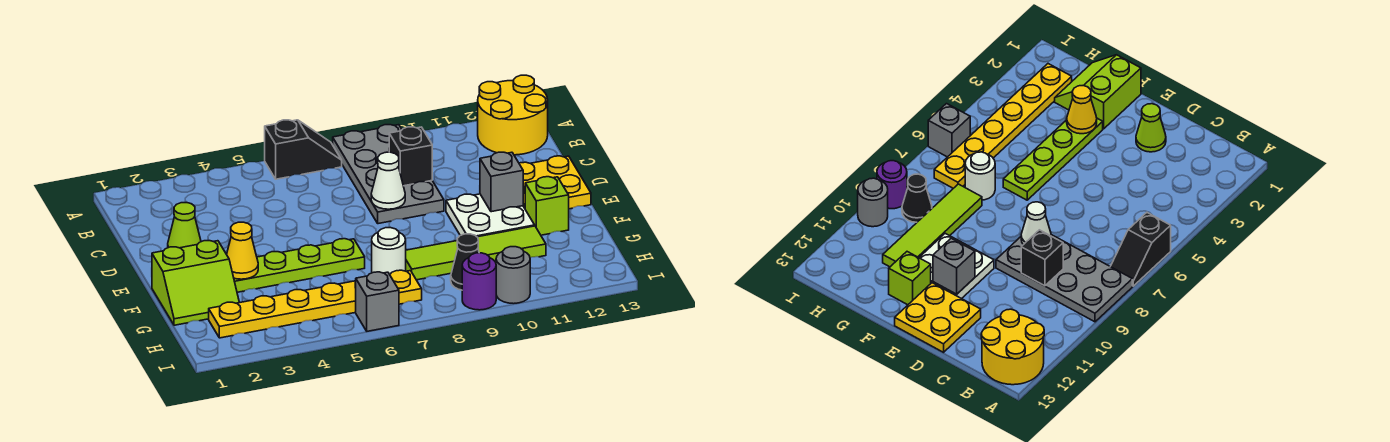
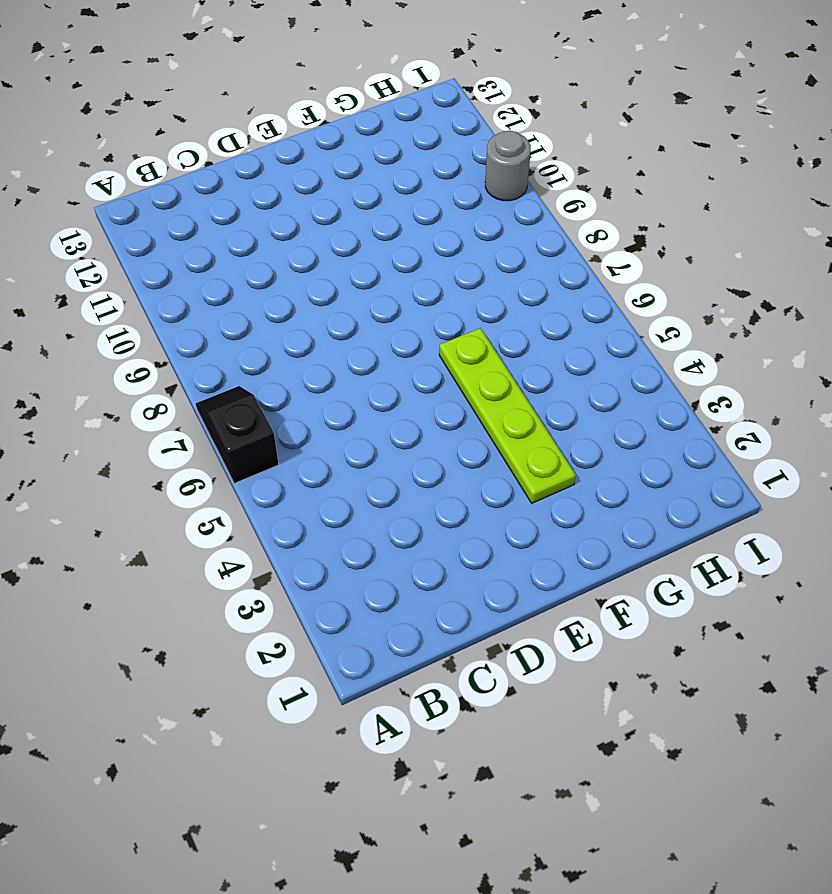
none -> grey plate A8:D9 level 1
none -> yellow round brick A12:B13 level 1
none -> lime cone D2 level 1

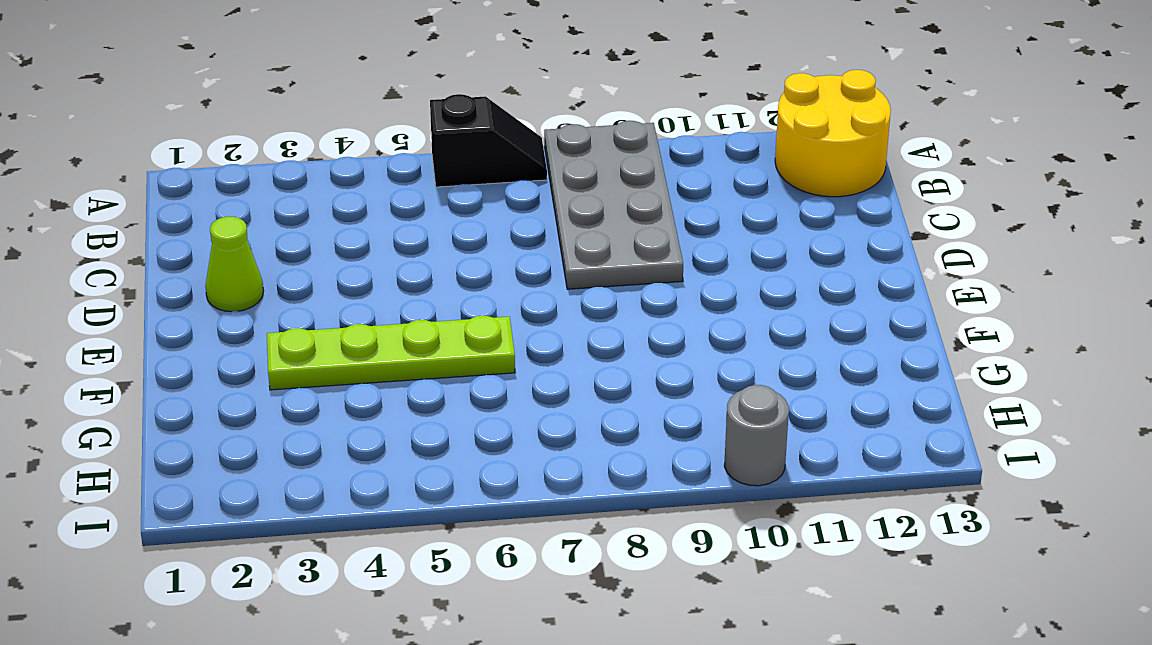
none -> yellow plate D12:E13 level 1
none -> white plate E10:F11 level 1
none -> lime slope F1:G2 level 1 top F

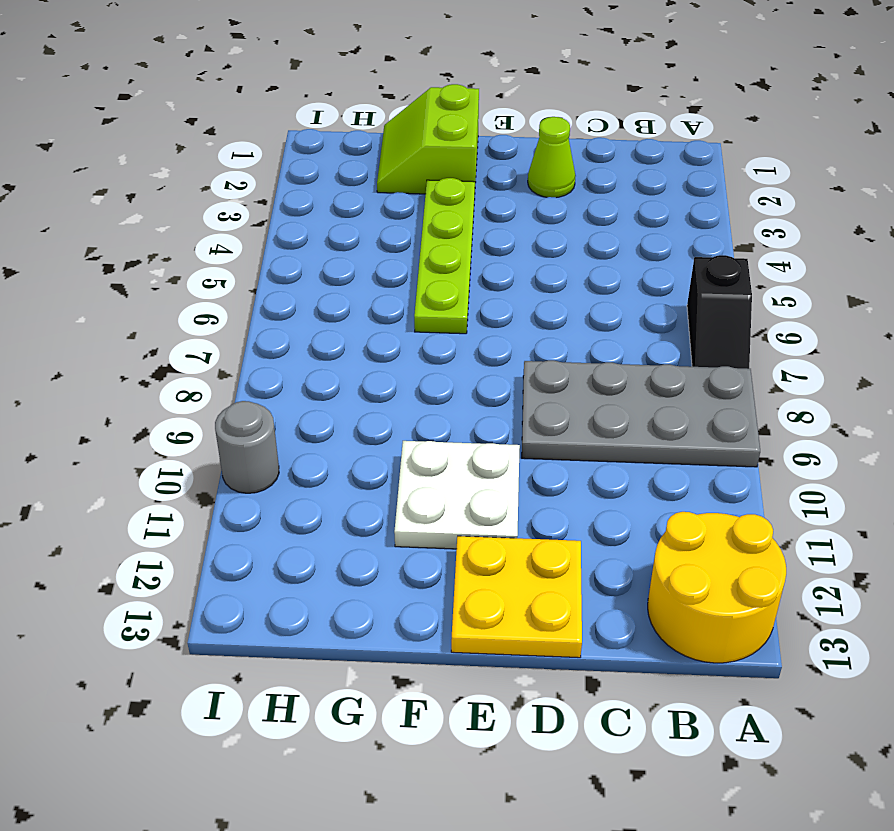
none -> lime brick F12 level 1
none -> white round brick G7 level 1
none -> lime tile G8:G11 level 1

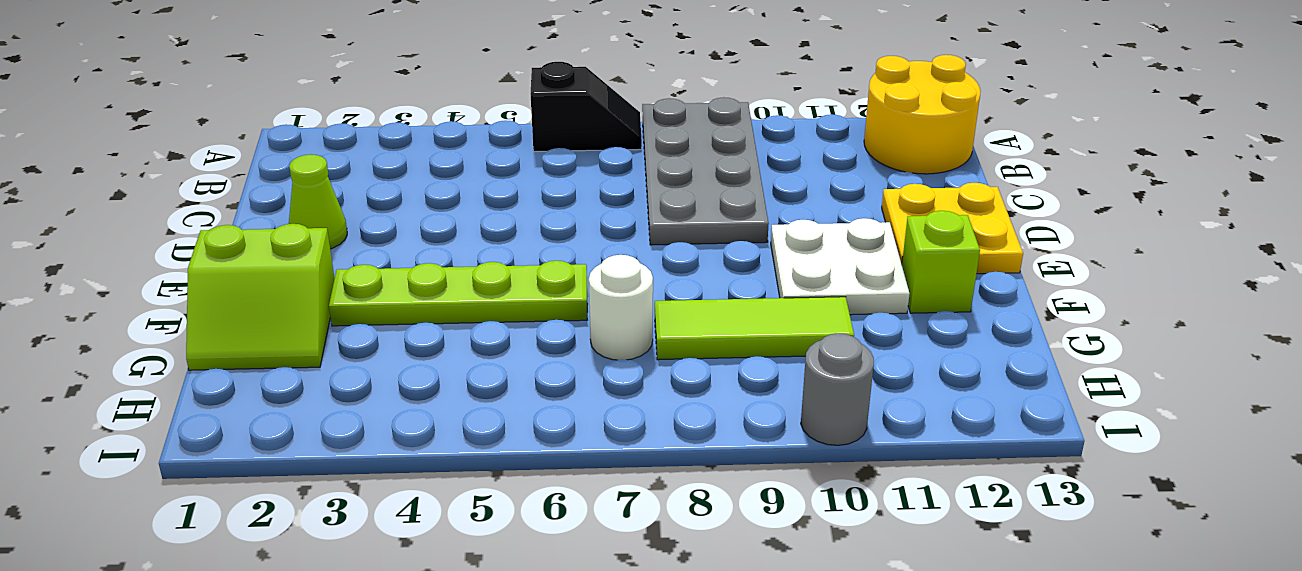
lime tile G8:G10 level 1 -> lime tile G8:G11 level 1
none -> yellow plate H2:H7 level 1
none -> black cone H9 level 1
none -> grey brick I6 level 1

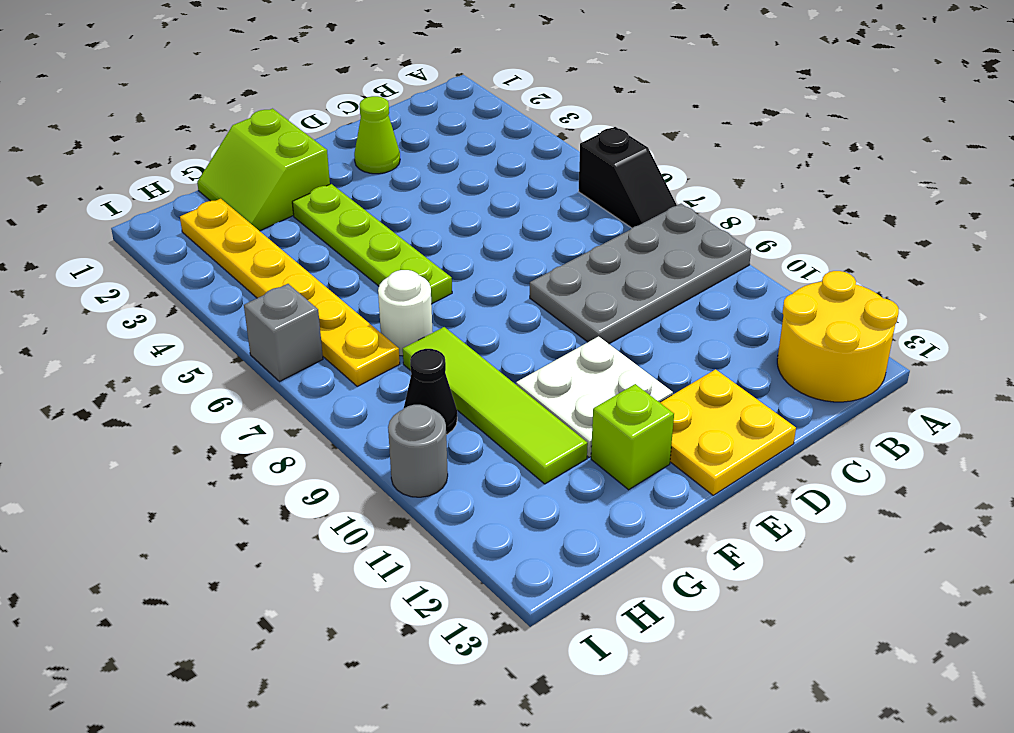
none -> purple round brick I9 level 1
none -> black brick C9 level 2
none -> white cone D8 level 2

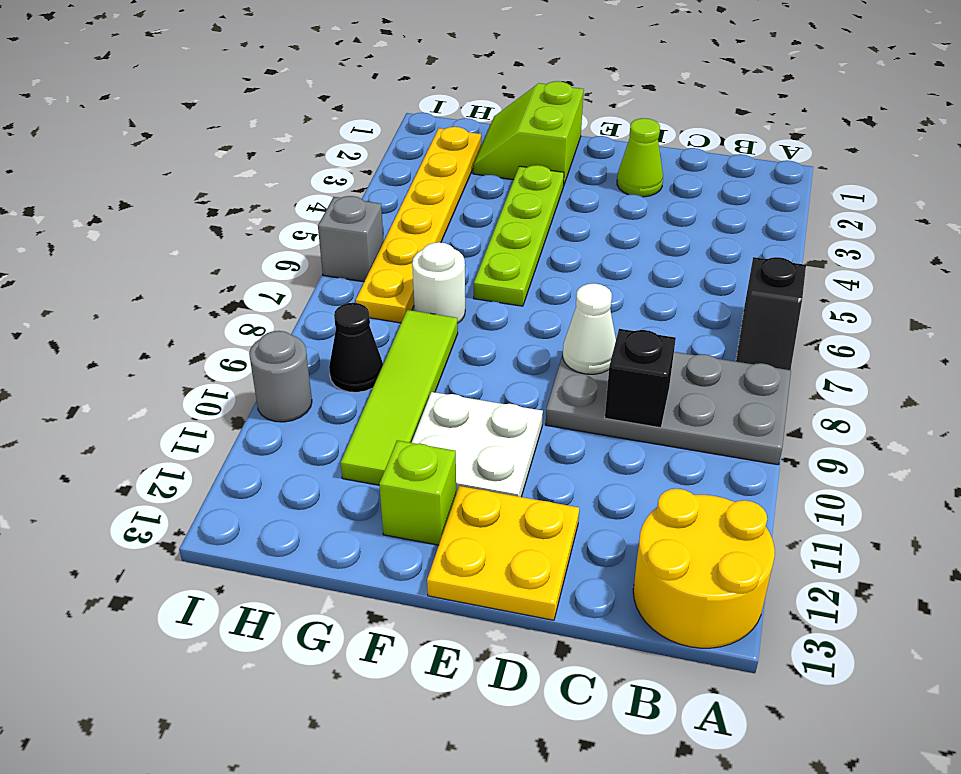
none -> purple round brick I9 level 1
none -> grey brick E11 level 2
none -> yellow cone F3 level 2

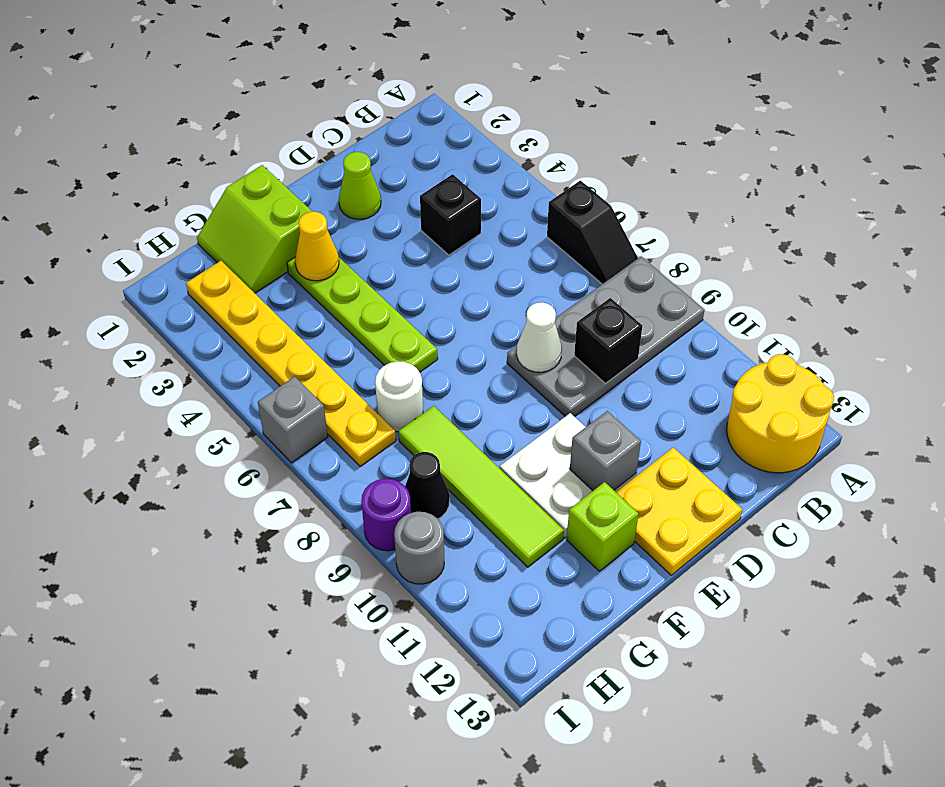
black brick C4 level 1 -> none

